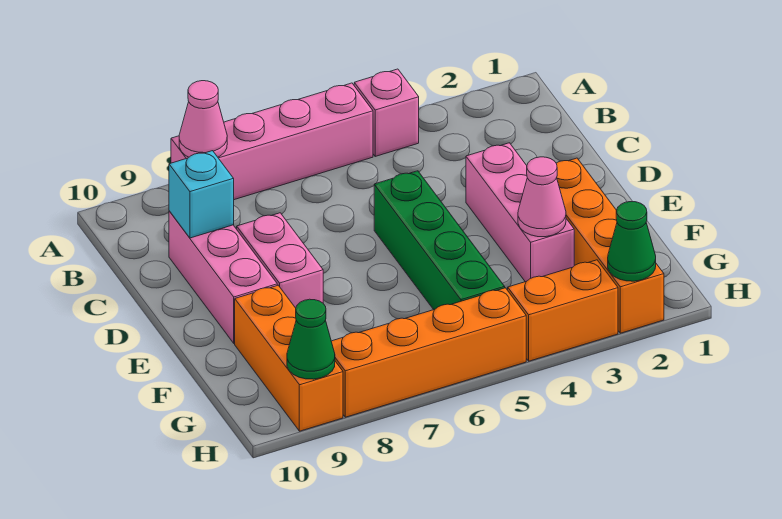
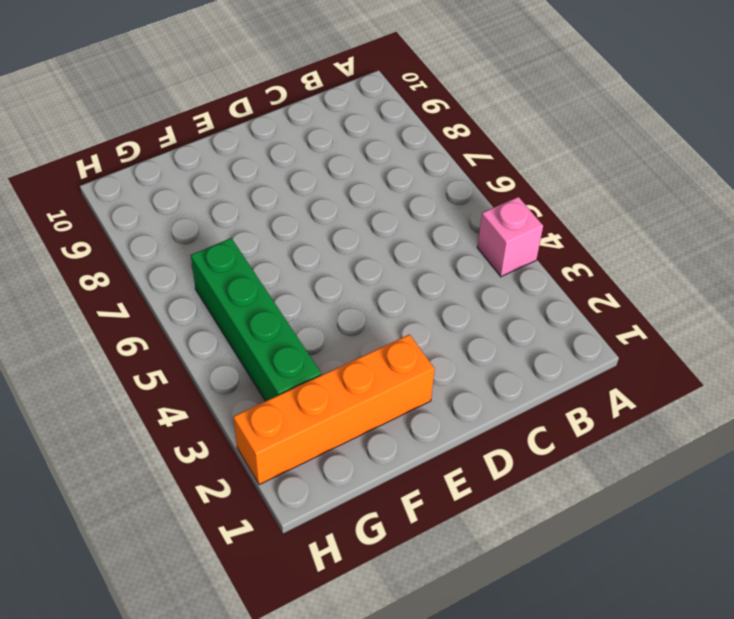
green brick G3:G6 level 1 -> green brick D5:G5 level 1
none -> pink brick A5:A8 level 1
none -> pink brick C9:E9 level 1
none -> pink brick D3:F3 level 1

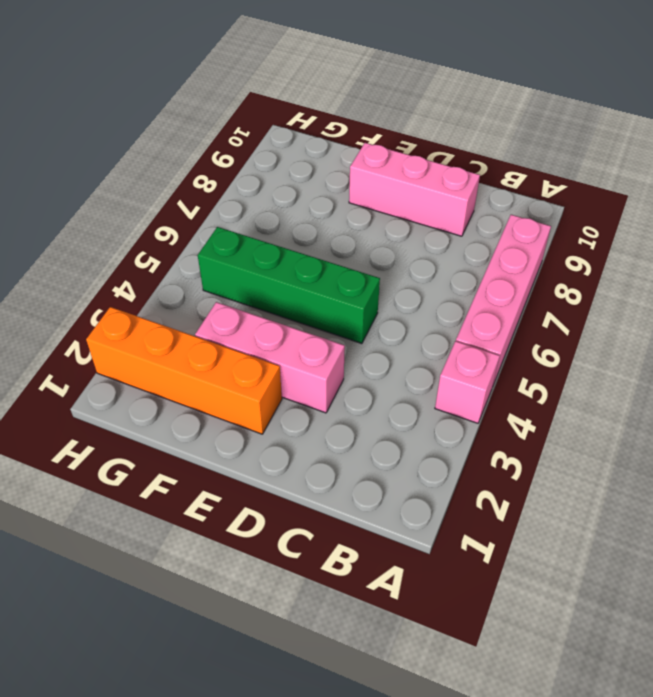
none -> pink brick D8:E8 level 1
none -> orange brick F9:H9 level 1
none -> orange brick H3:H4 level 1

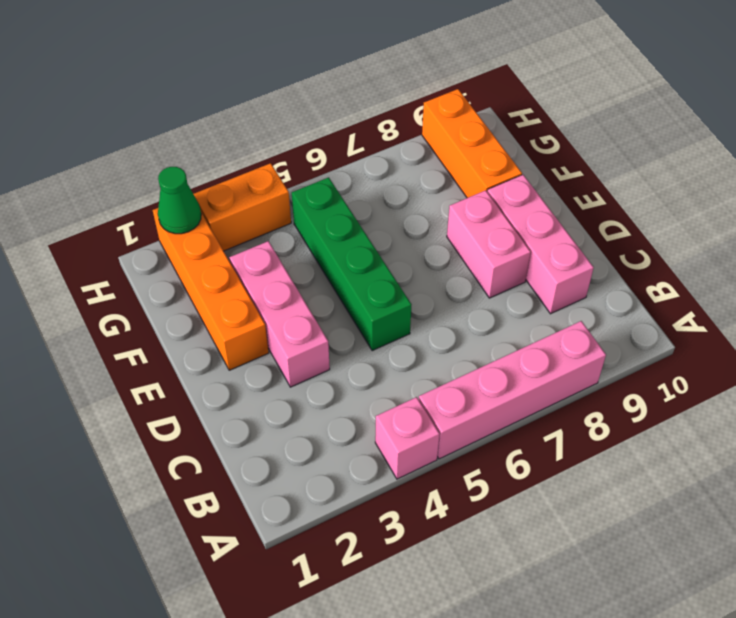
none -> orange brick H5:H8 level 1
none -> pink cone A8 level 2
none -> cyan brick C9 level 2

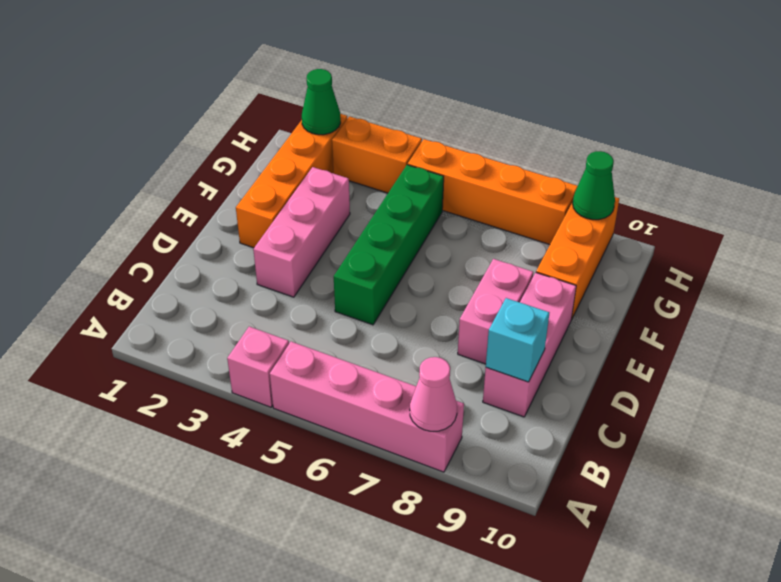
none -> pink cone F3 level 2

